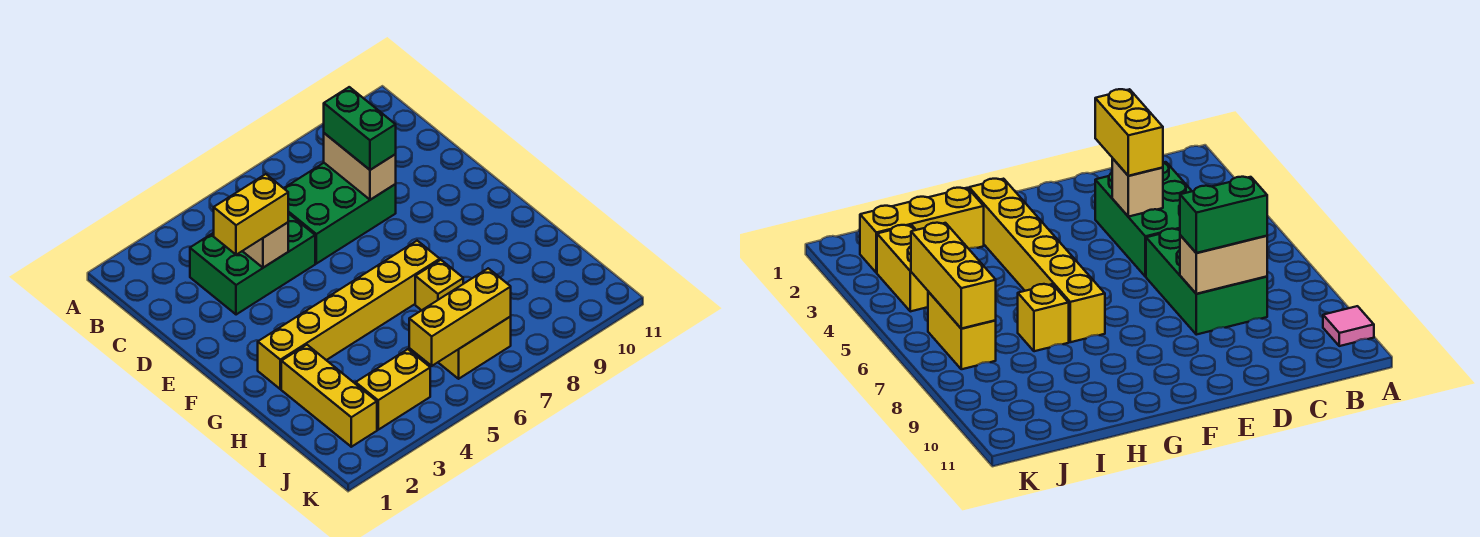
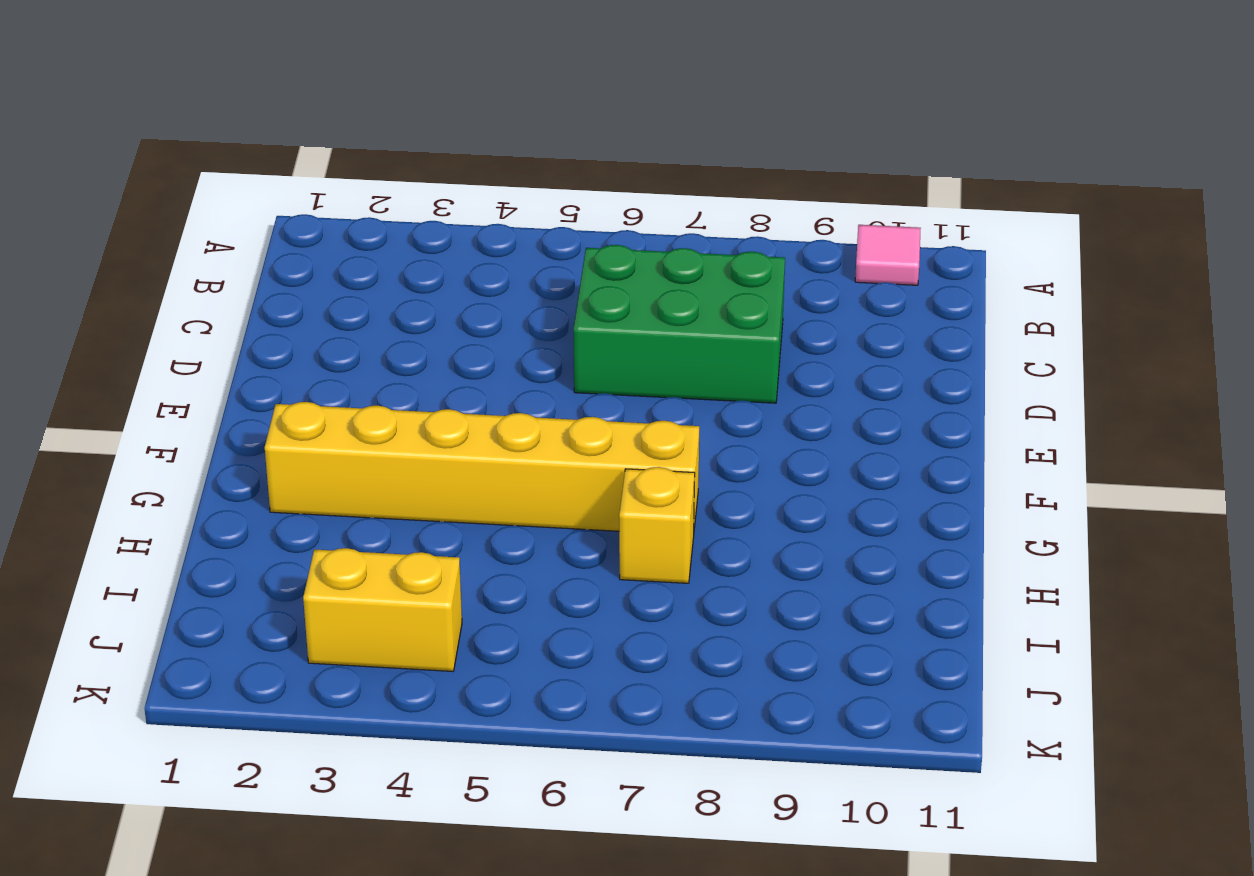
none -> green brick C3:D5 level 1
none -> yellow brick H2:J2 level 1
none -> yellow brick J6:J7 level 1

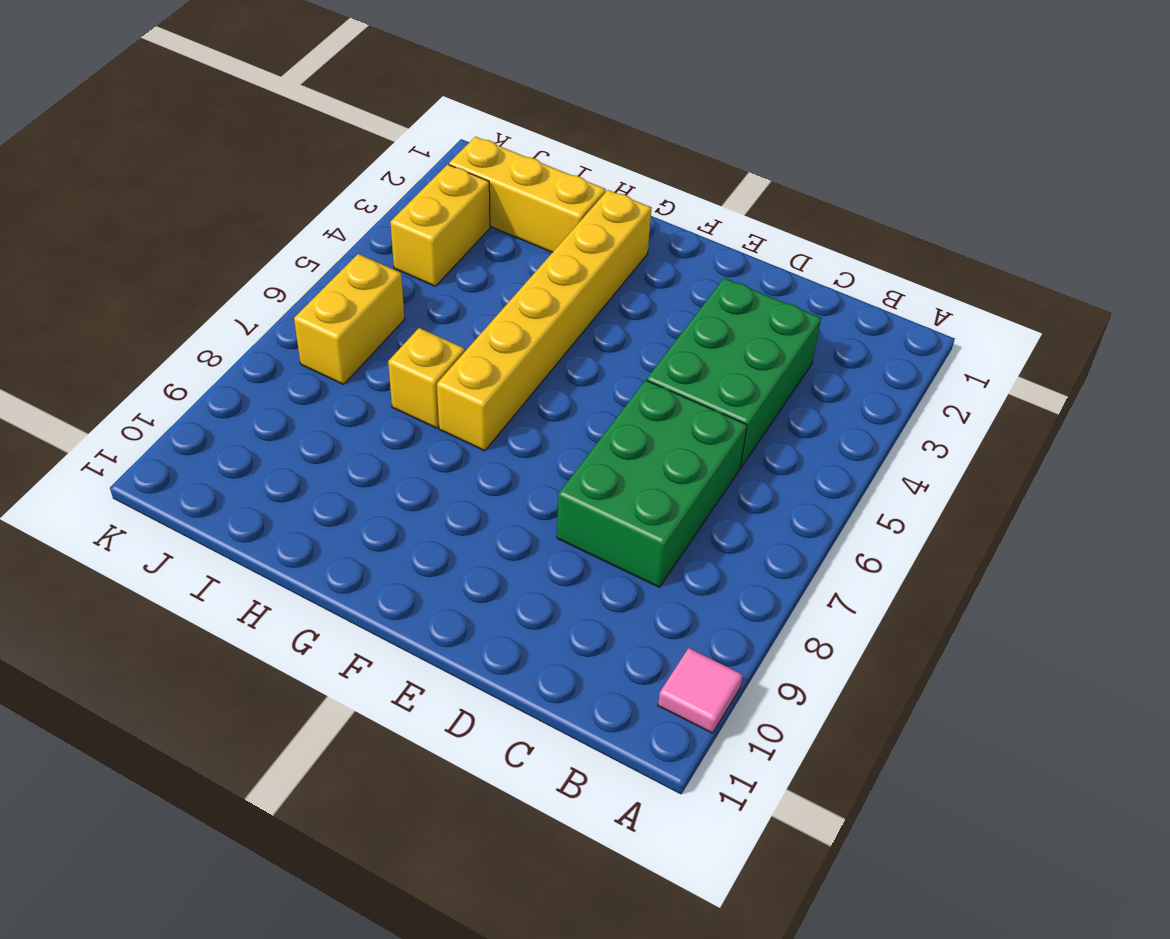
none -> tan brick C8:D8 level 2
none -> tan brick D4 level 2
none -> yellow brick J5:J7 level 2

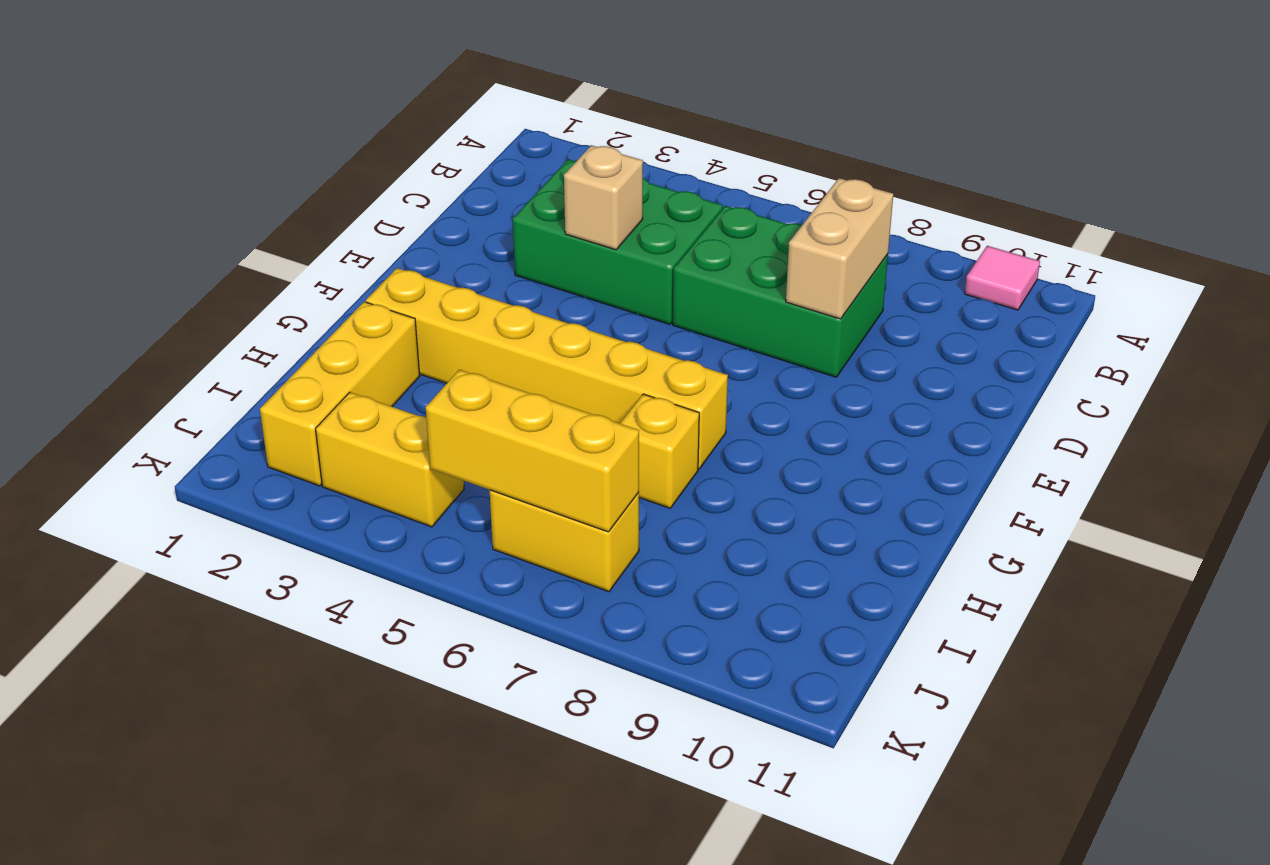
none -> green brick C8:D8 level 3
none -> yellow brick D3:D4 level 3

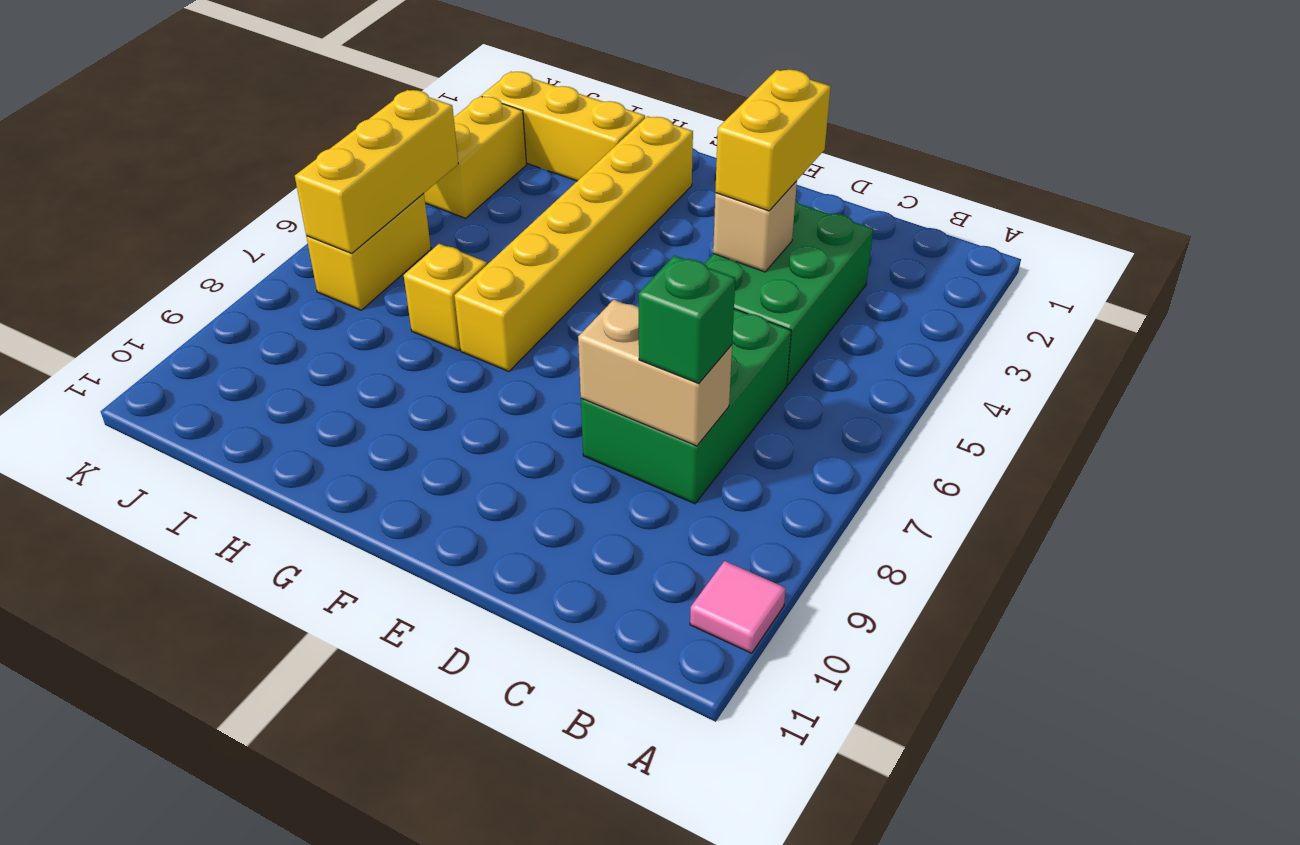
green brick C8 level 3 -> green brick C8:D8 level 3

